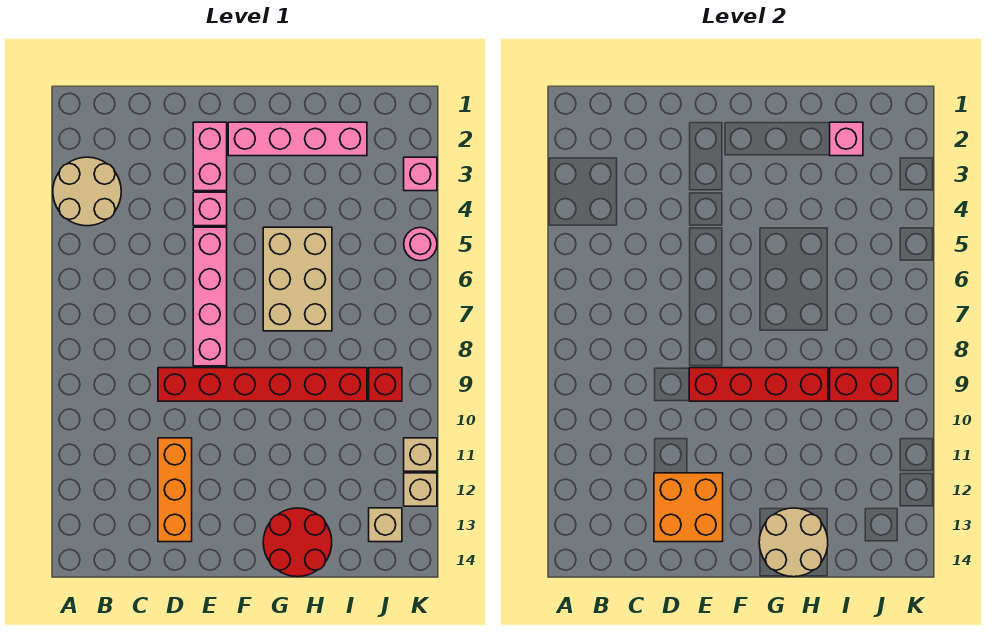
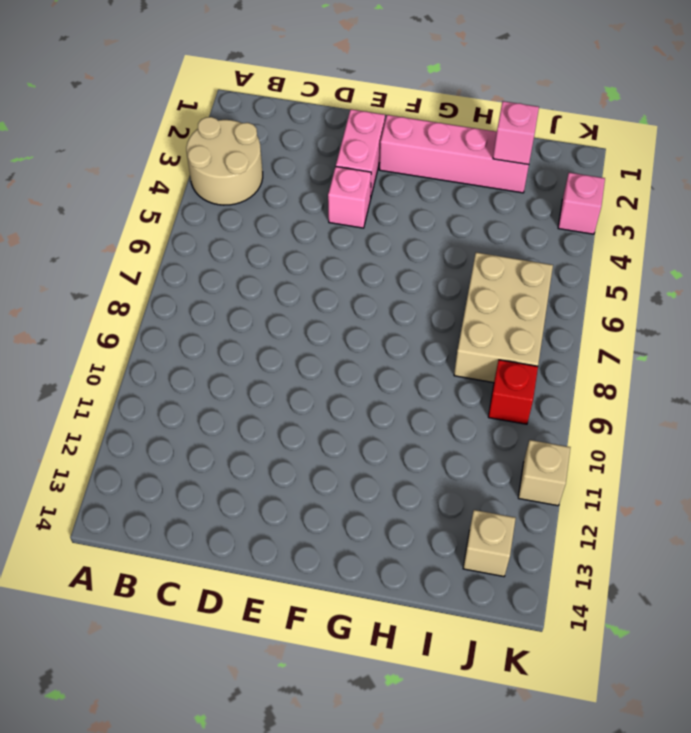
tan brick I6:J8 level 1 -> tan brick G5:H7 level 1
none -> red brick D9:I9 level 1
none -> orange brick D11:D13 level 1
none -> pink brick E5:E8 level 1

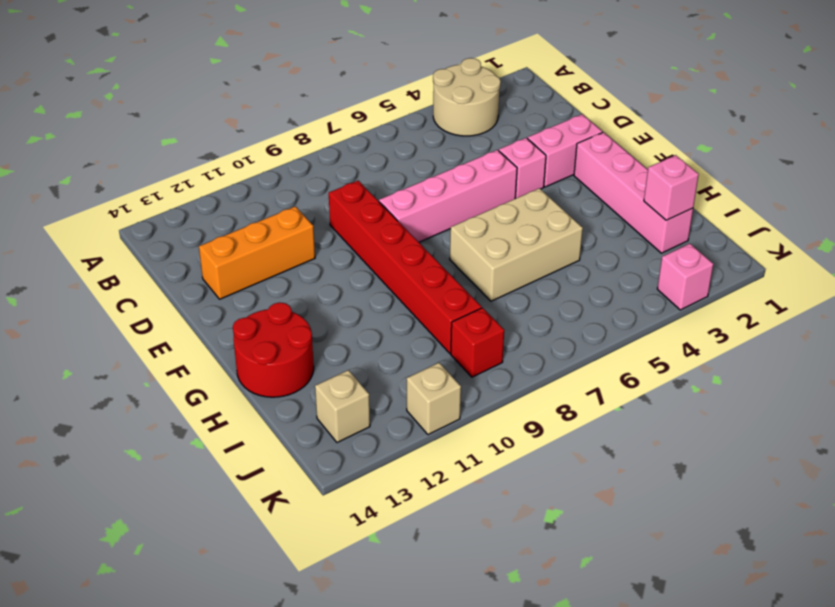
none -> pink round brick K5 level 1
none -> tan brick K12 level 1
none -> orange brick D12:E13 level 2

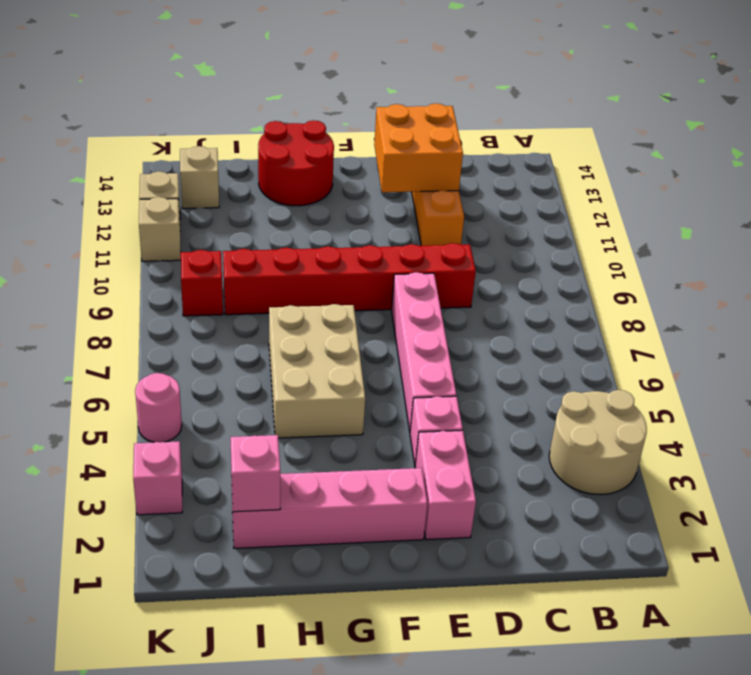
none -> red brick E9:H9 level 2
none -> tan round brick G13:H14 level 2
none -> red brick I9:J9 level 2

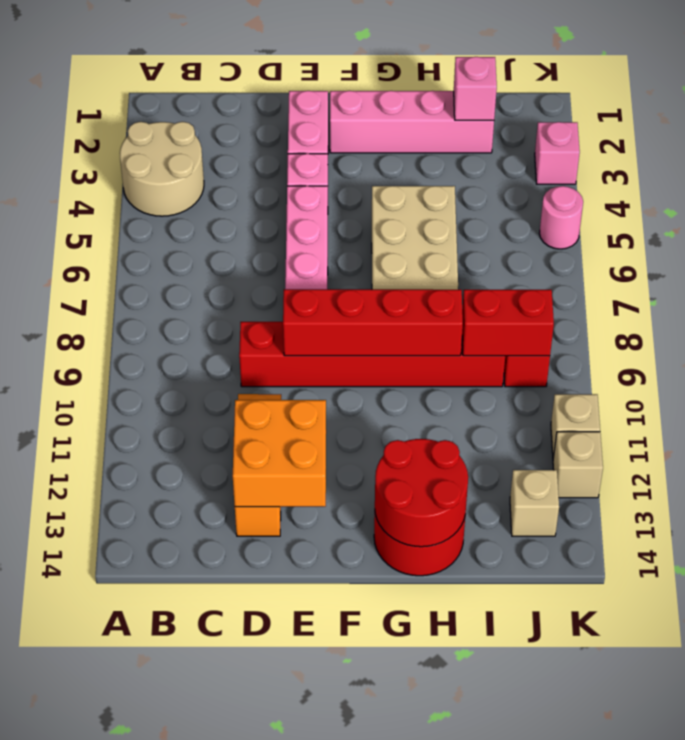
red round brick G13:H14 level 2 -> tan round brick G13:H14 level 2

